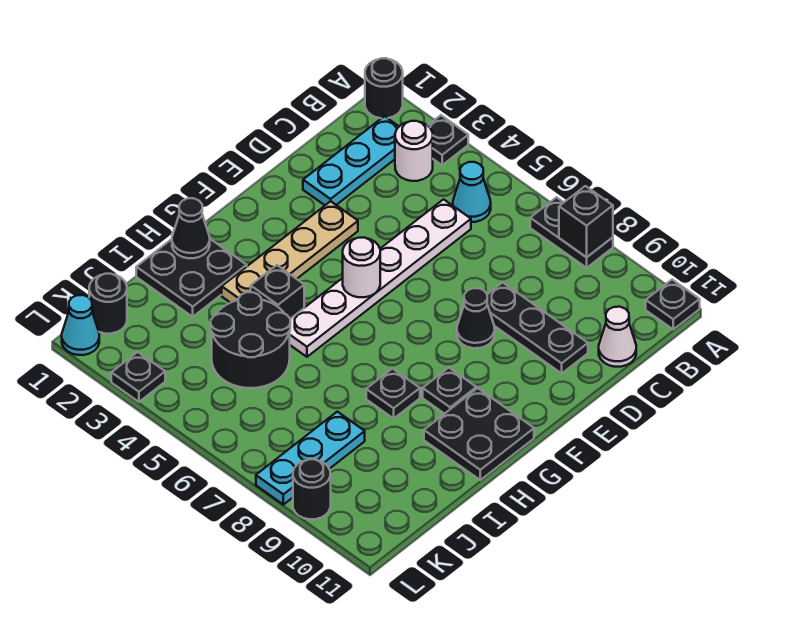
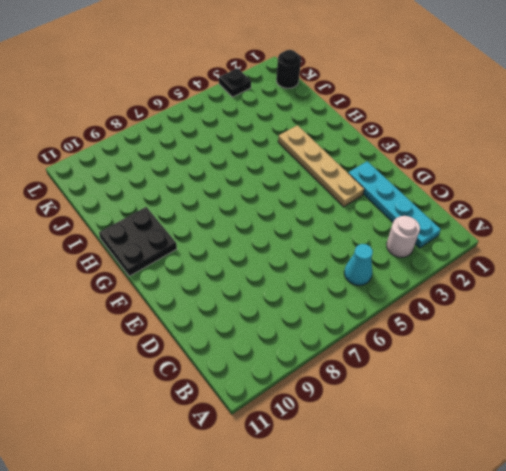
cyan plate B2:E2 level 1 -> cyan plate B2:D2 level 1
none -> black round brick A1 level 1
none -> black plate A3 level 1
none -> black plate A7:A8 level 1

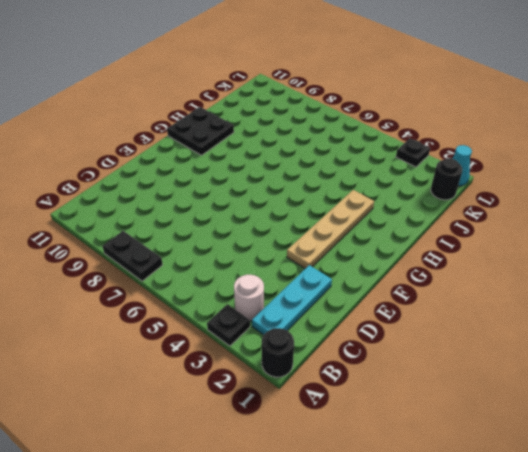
none -> black plate A11 level 1
none -> cyan cone B5 level 1
none -> white plate C5:H5 level 1

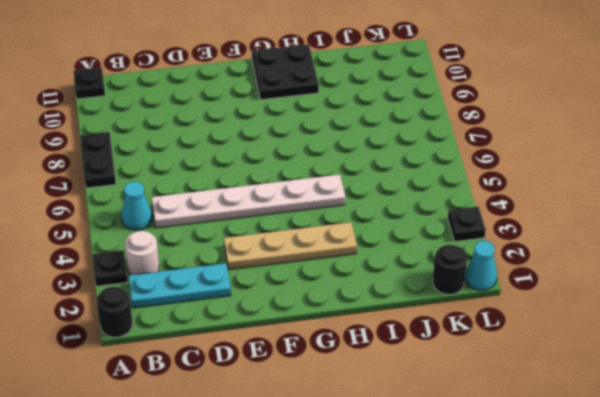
none -> white cone C11 level 1
none -> black plate D8:D10 level 1
none -> black cone E8 level 1

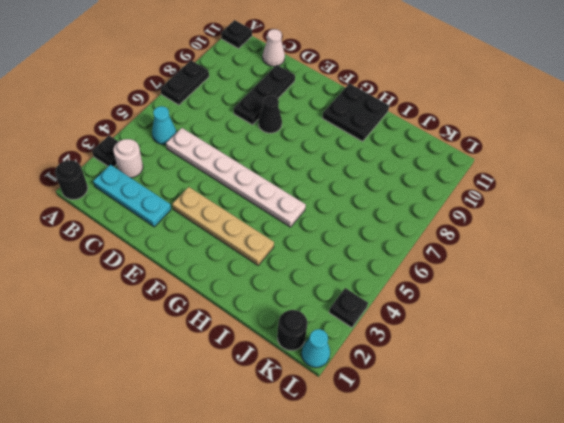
none -> black plate G9 level 1
none -> black plate H1:I2 level 1
none -> black brick H4 level 1

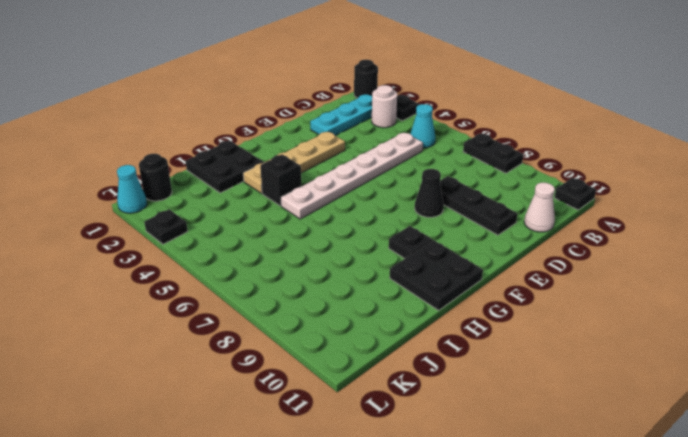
none -> black plate H8 level 1
none -> black round brick I4:J5 level 1
none -> cyan plate J8:L8 level 1

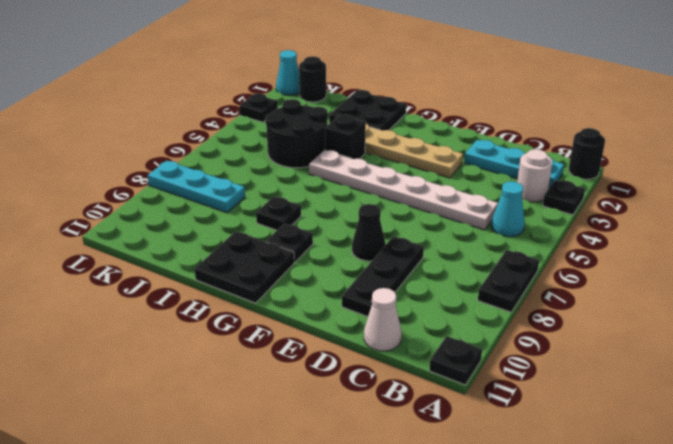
none -> black round brick L9 level 1
none -> black brick A8 level 2
none -> white round brick F5 level 2

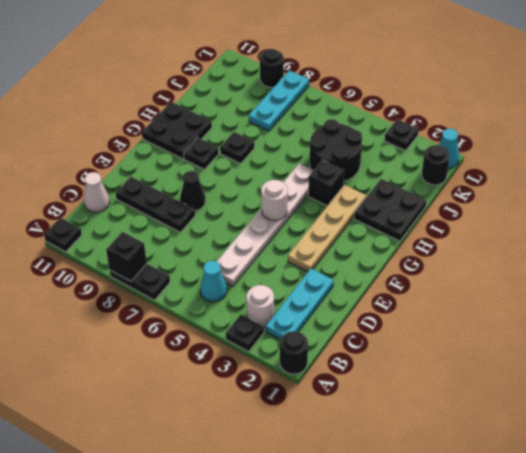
none -> black cone H1 level 2

